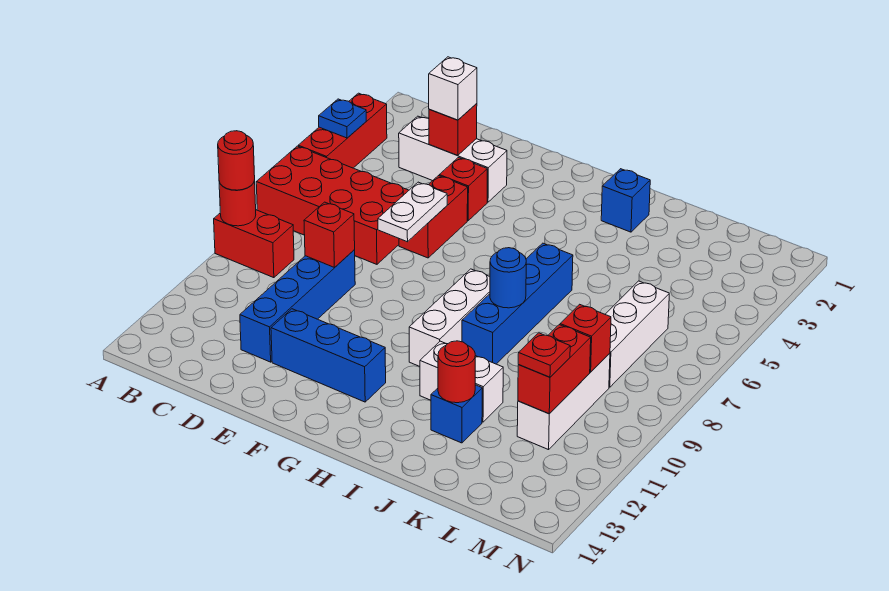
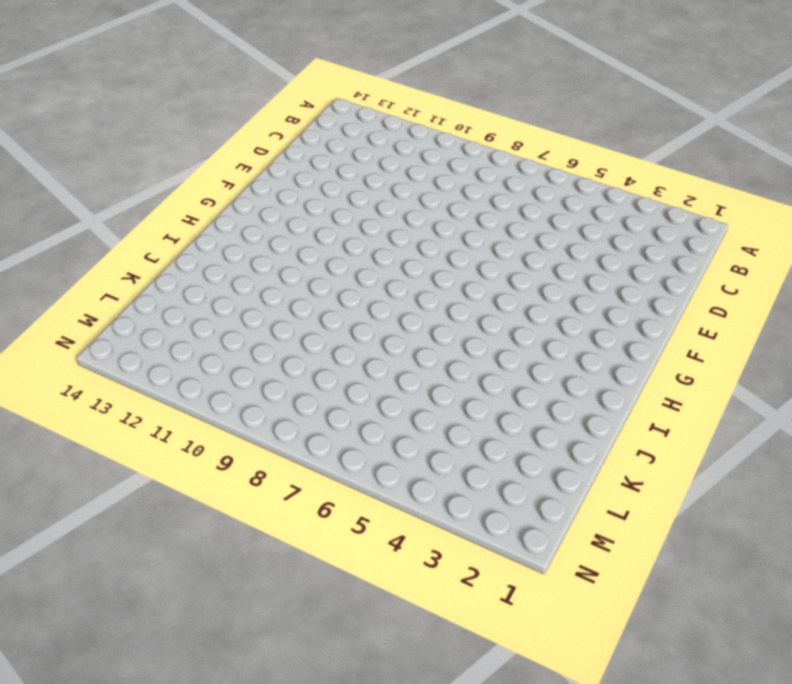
none -> red brick A3:A5 level 1
none -> red brick A6:D7 level 1
none -> red brick A9:B9 level 1

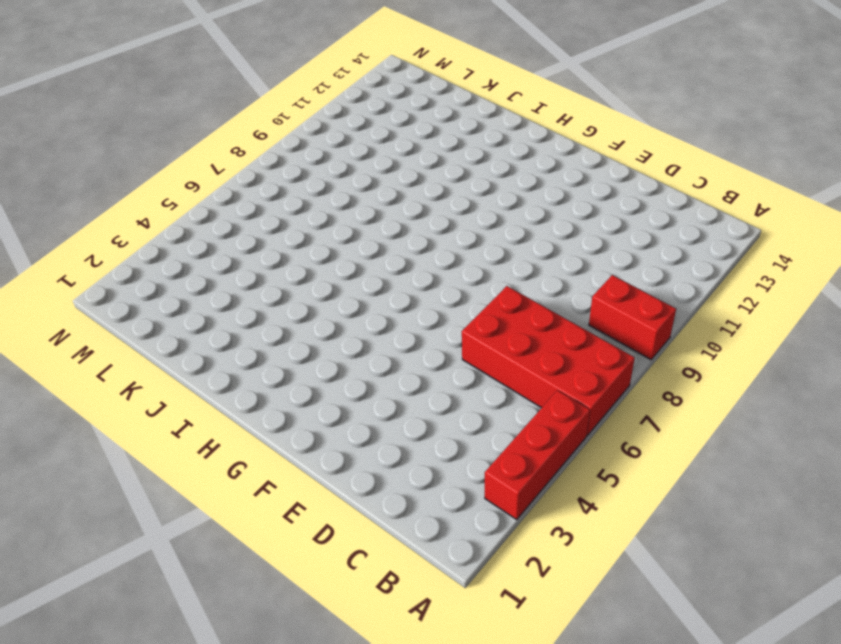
none -> white brick C3:E3 level 1
none -> blue brick D9:D12 level 1
none -> red brick E4 level 1

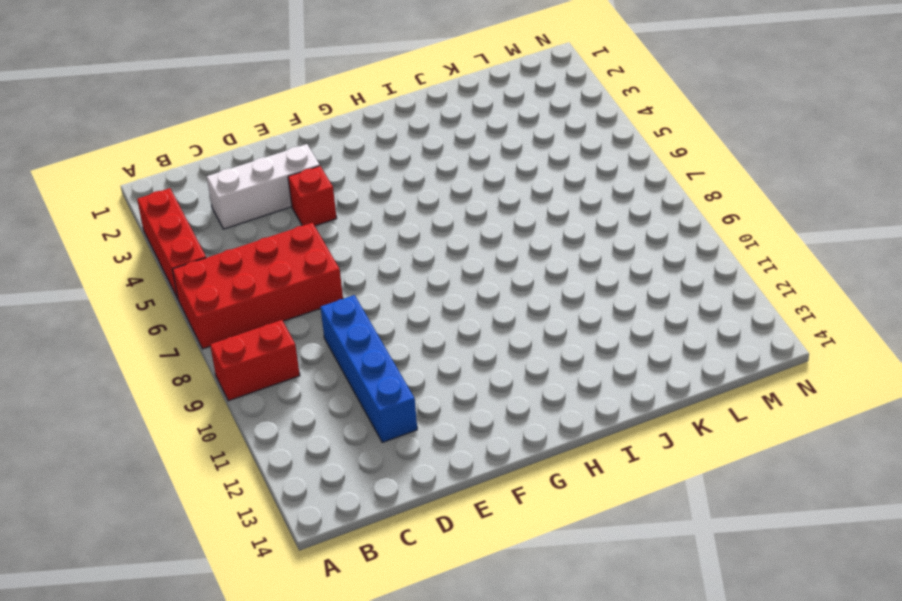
none -> red brick E5:E6 level 1
none -> blue brick E12:G12 level 1
none -> white brick H8:H10 level 1

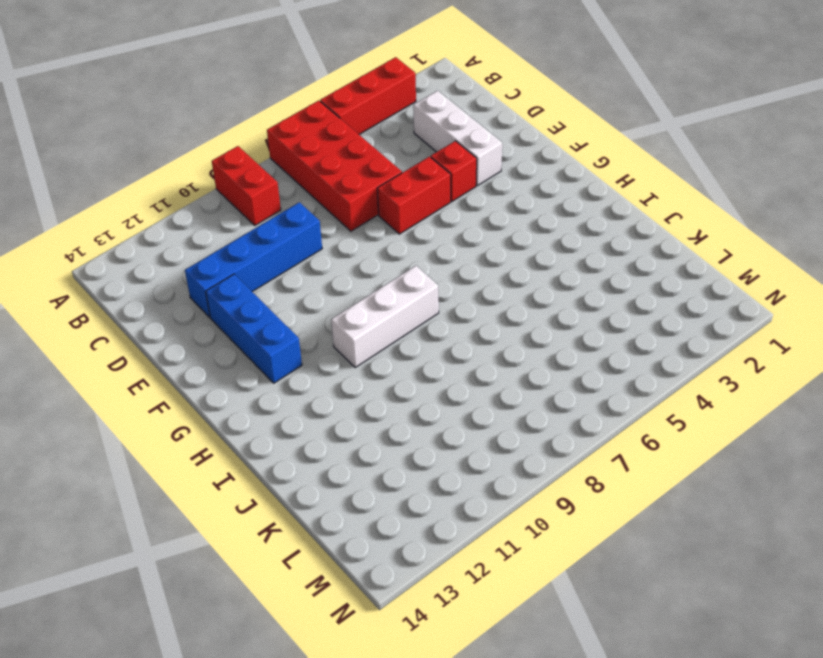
none -> blue brick I2 level 1
none -> blue brick I6:I9 level 1
none -> white brick I11:J11 level 1

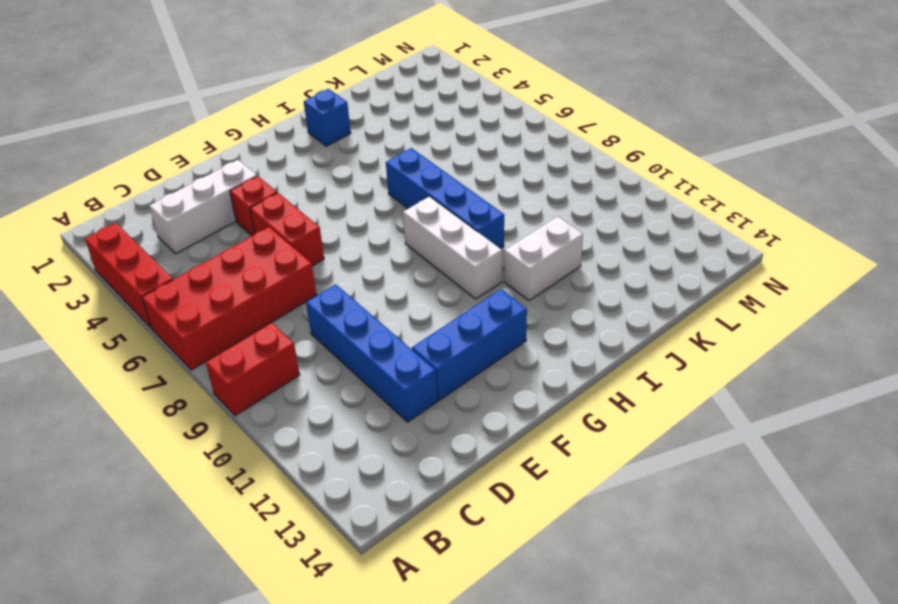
none -> blue brick J12 level 1
none -> white brick L6:L8 level 1
none -> white brick L9:L11 level 1

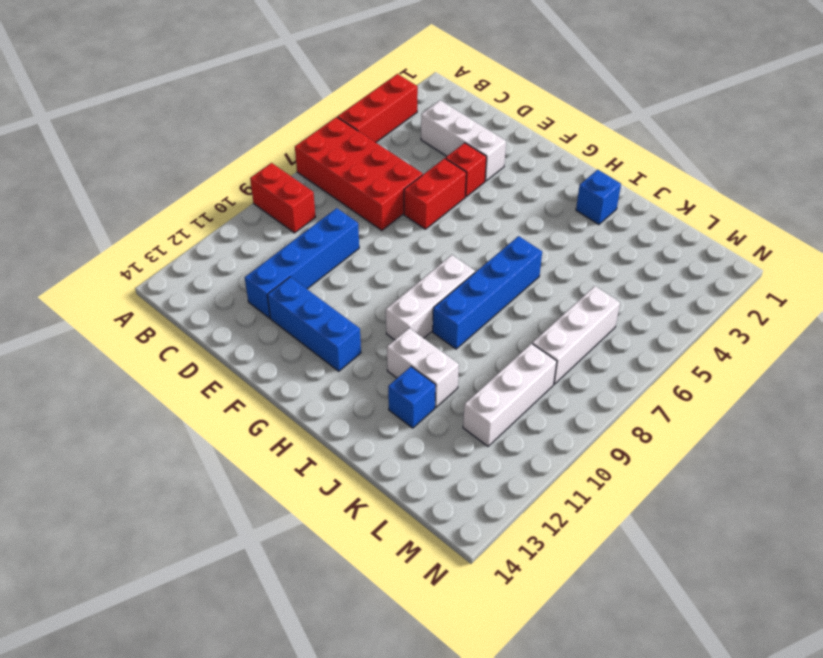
none -> blue plate A4 level 2
none -> red round brick A9 level 2
none -> red brick D3 level 2

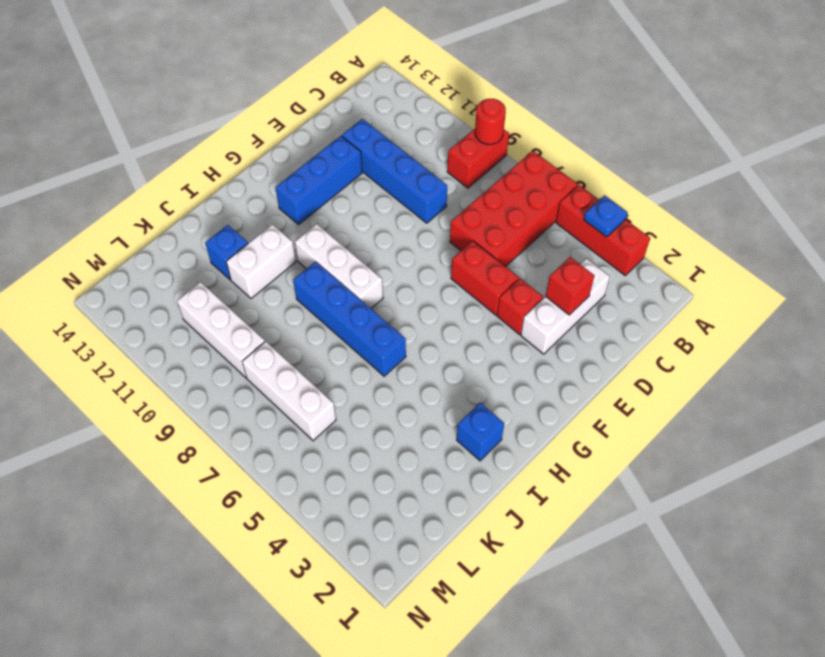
none -> red brick D9 level 2
none -> white plate E6:E7 level 2
none -> blue round brick I8 level 2

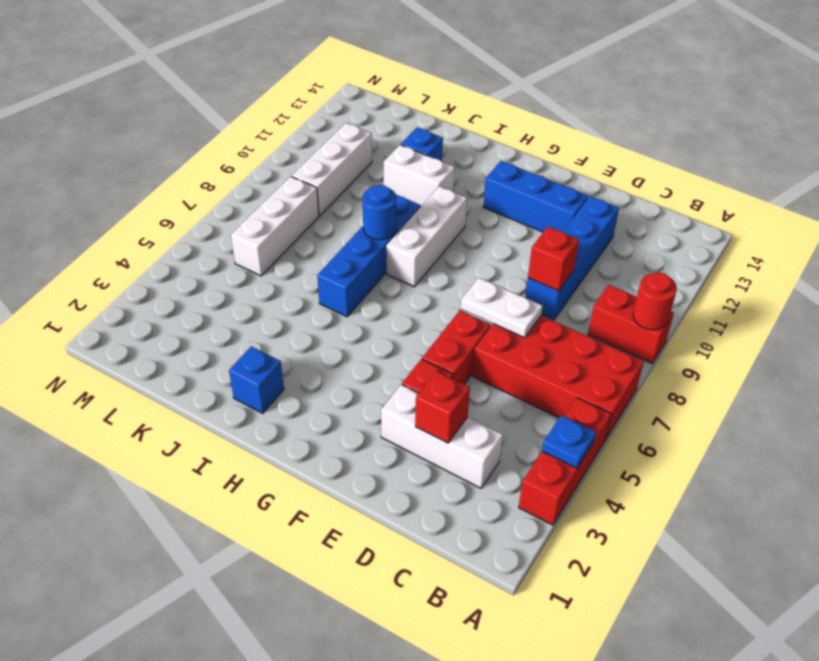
white plate D7:E7 level 2 -> white plate E6:E7 level 2
none -> red round brick J12 level 2
none -> red brick L9 level 2
none -> red brick L10:L11 level 2

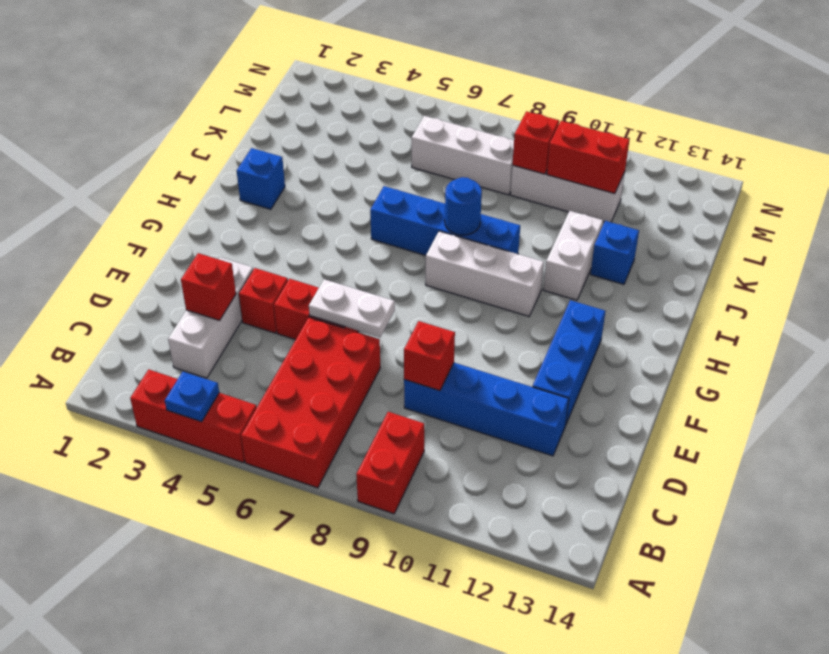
none -> red round brick A9 level 2
none -> red round brick J12 level 2
none -> red round brick A9 level 3

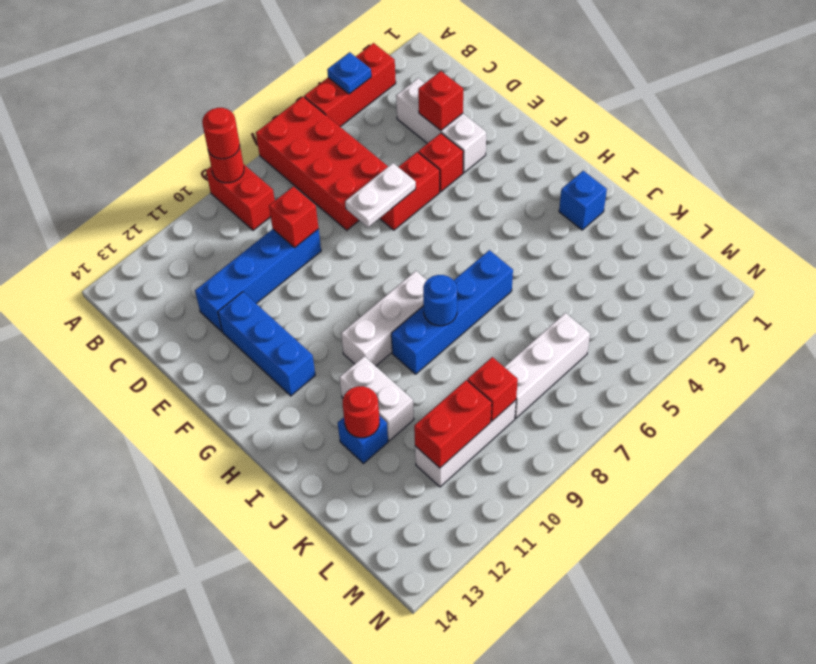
none -> white brick D3 level 3
none -> red plate L11 level 3

